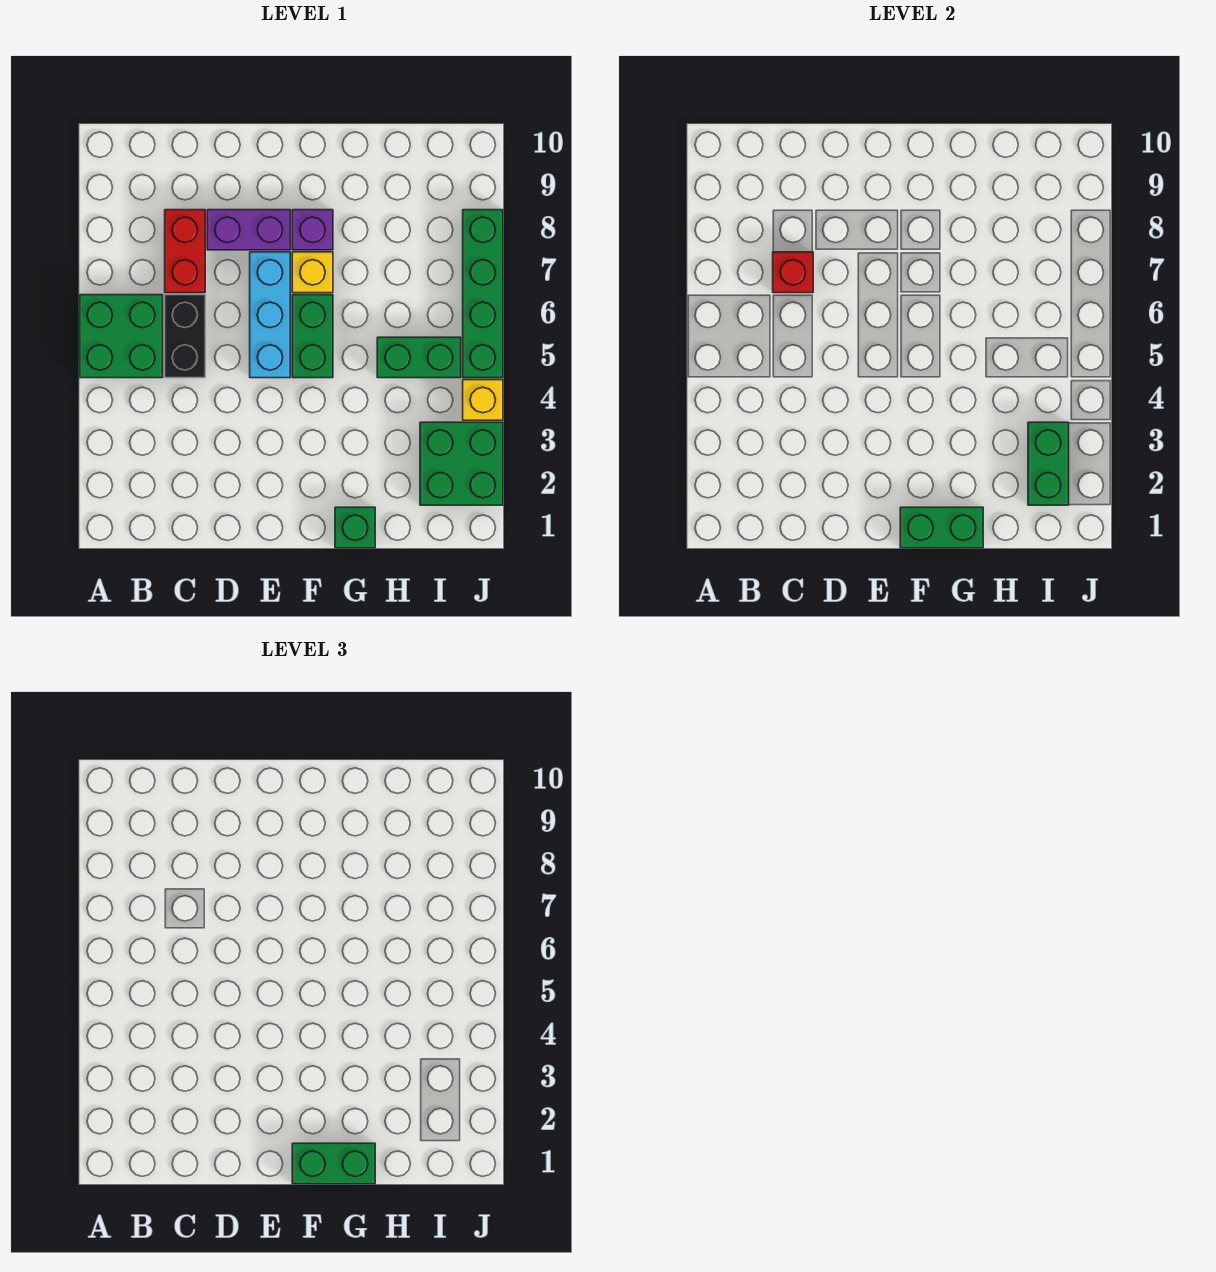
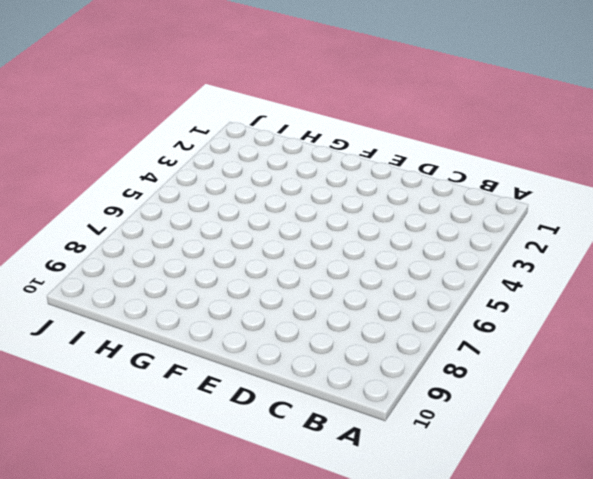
none -> green brick A5:B6 level 1
none -> black brick C5:C6 level 1
none -> red brick C7:C8 level 1

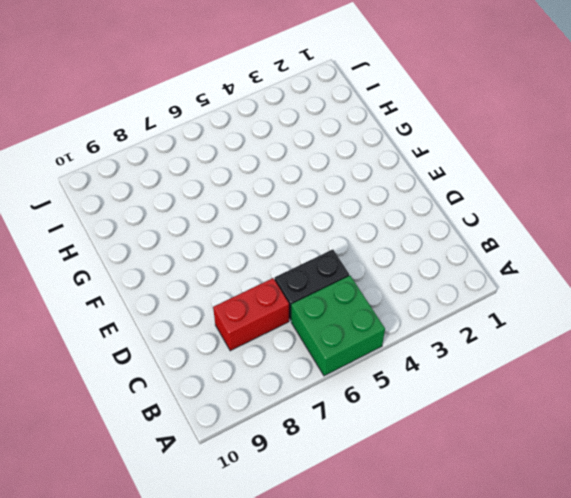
none -> purple brick D8:E8 level 1
none -> cyan brick E5:E7 level 1
none -> green brick F5:F6 level 1

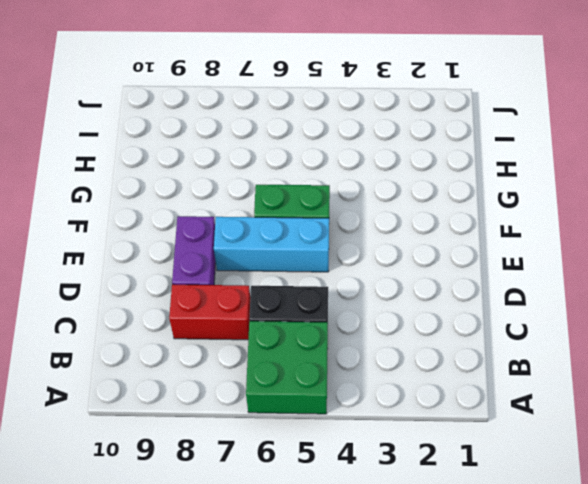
none -> yellow brick F7 level 1
none -> purple brick F8 level 1
none -> green brick G1 level 1

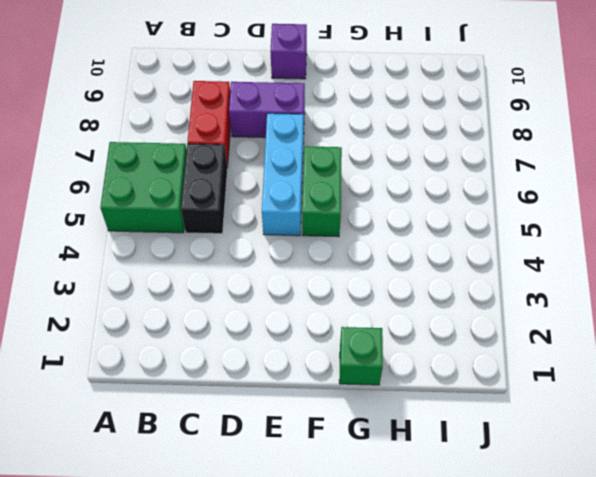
purple brick E10 level 1 -> purple brick F8 level 1
none -> yellow brick F7 level 1
none -> green brick H5:I5 level 1
none -> green brick I2:J3 level 1

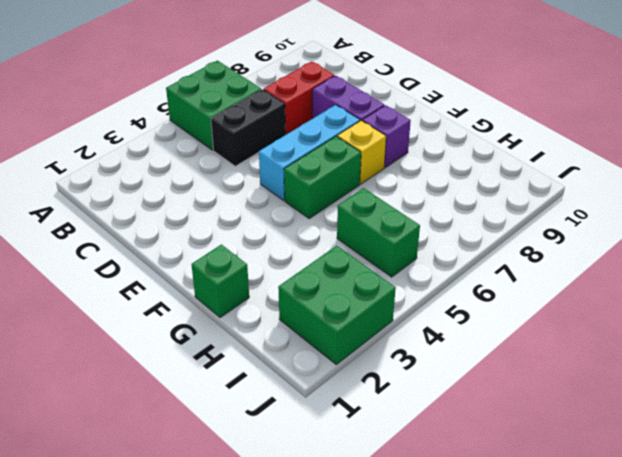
none -> yellow brick J4 level 1
none -> green brick J5:J8 level 1
none -> red brick C7 level 2

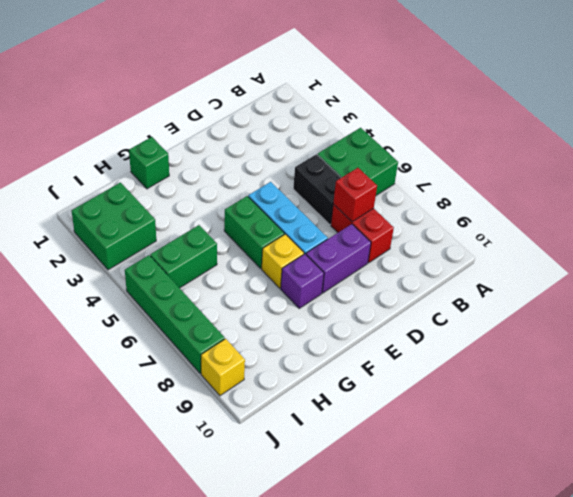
yellow brick J9 level 1 -> yellow brick J4 level 1
none -> green brick F1:G1 level 2
none -> green brick I2:I3 level 2
none -> green brick F1:G1 level 3

